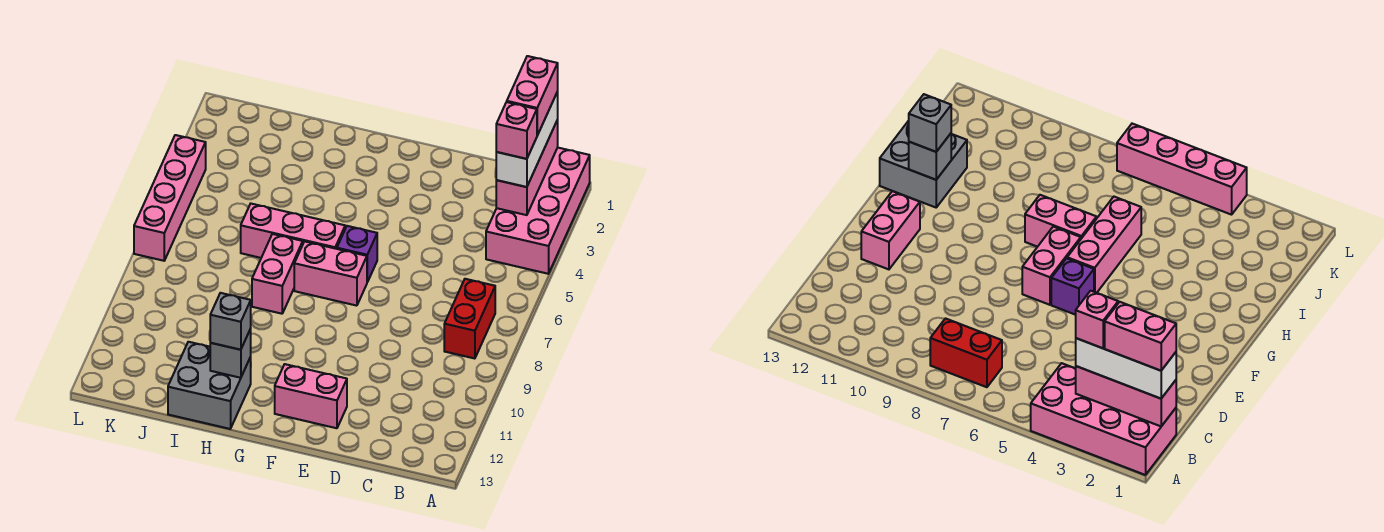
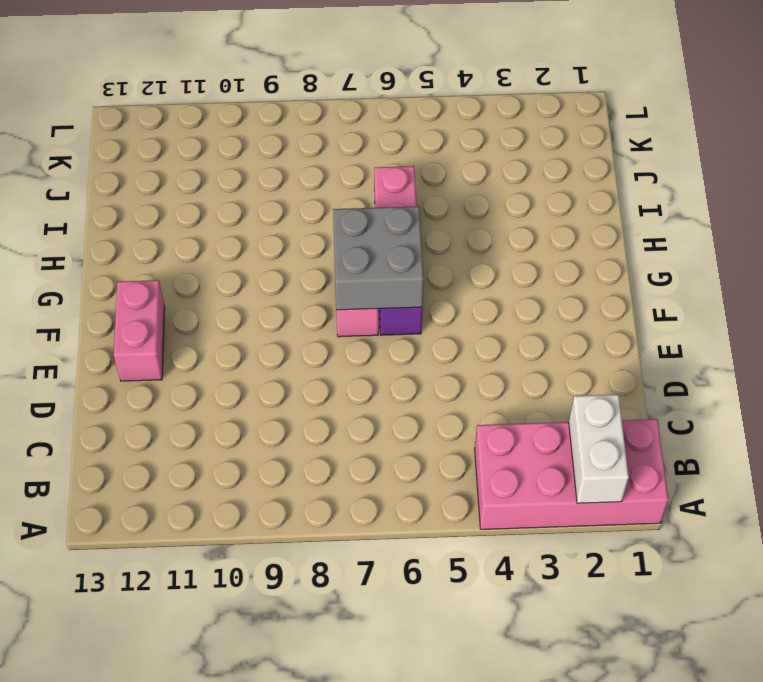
white brick A2:B2 level 2 -> pink brick B1:B3 level 2
grey brick F6:G7 level 2 -> grey brick H12:I13 level 1
none -> red brick B7:B8 level 1
none -> pink brick H7:H8 level 1
none -> pink brick L4:L7 level 1

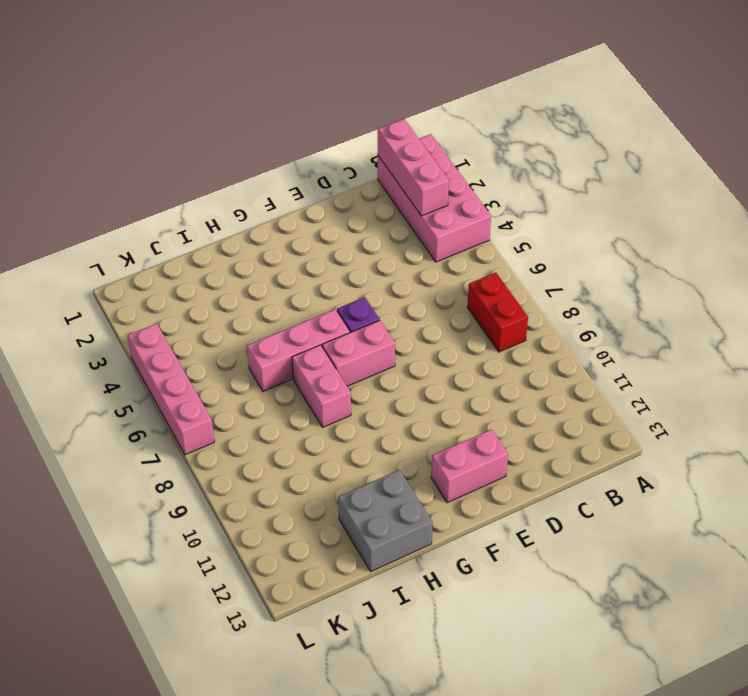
none -> grey brick H12 level 2
none -> white brick B1:B3 level 3
none -> grey brick H12 level 3

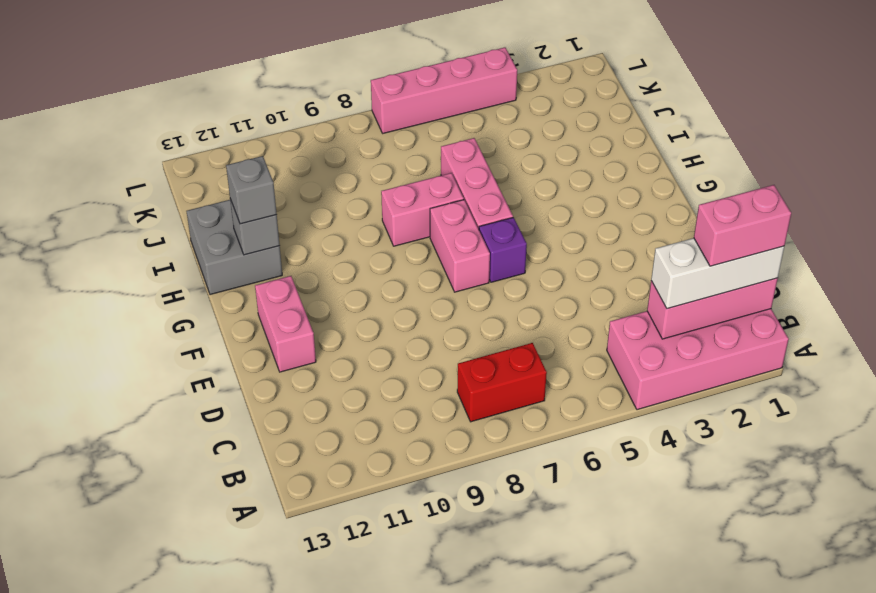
none -> pink brick B3 level 4

